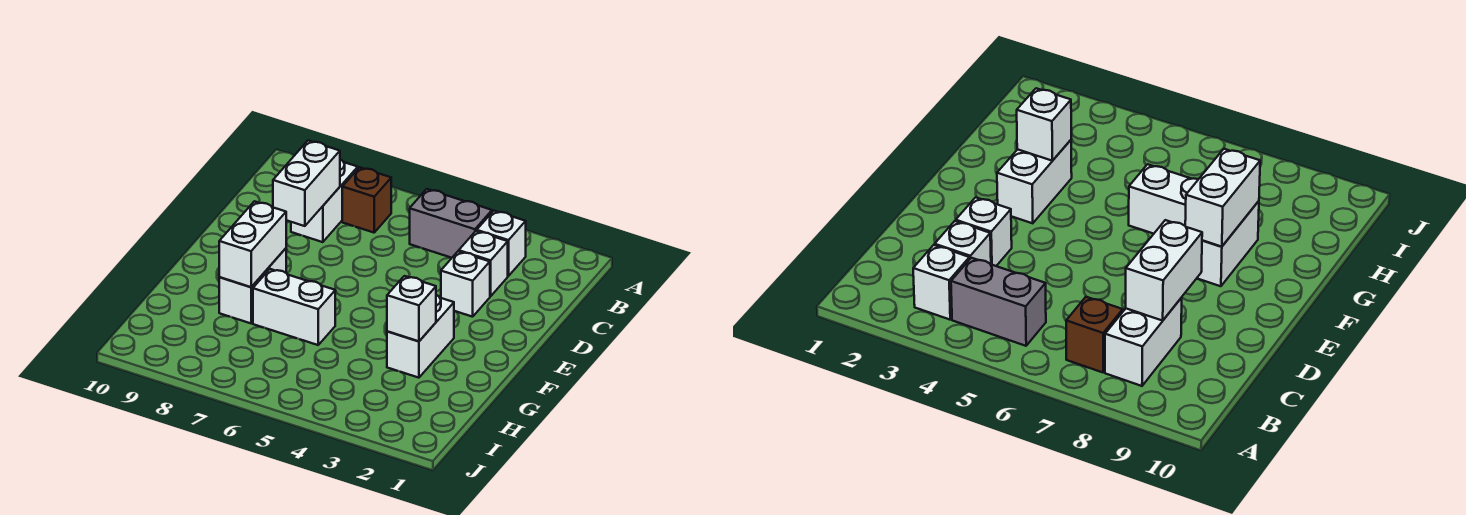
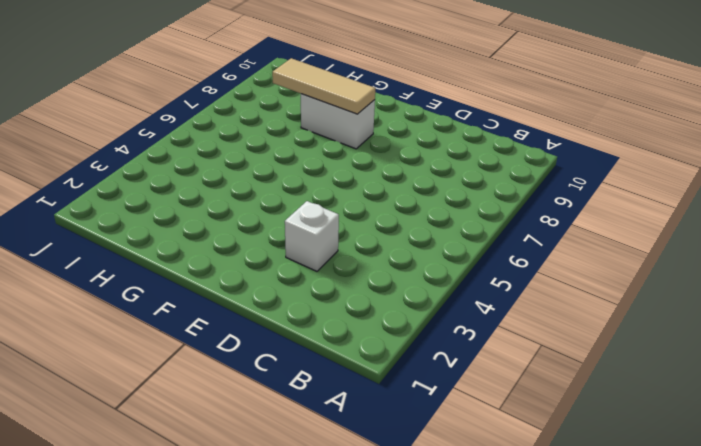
tan tile F8:H8 level 2 -> white brick F8:G8 level 2
none -> white brick B3 level 1
none -> grey brick B4:B5 level 1
none -> brown brick B7 level 1

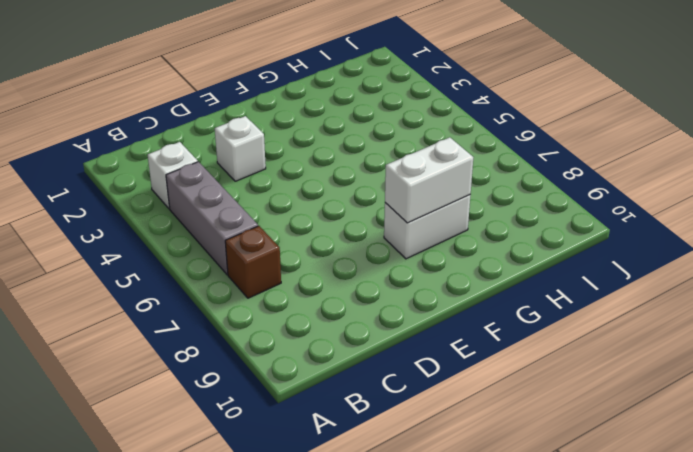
grey brick B4:B6 level 1 -> grey brick B4:B5 level 1
none -> white brick B8:C8 level 1
none -> white brick C3 level 1
none -> white brick F3:G3 level 1

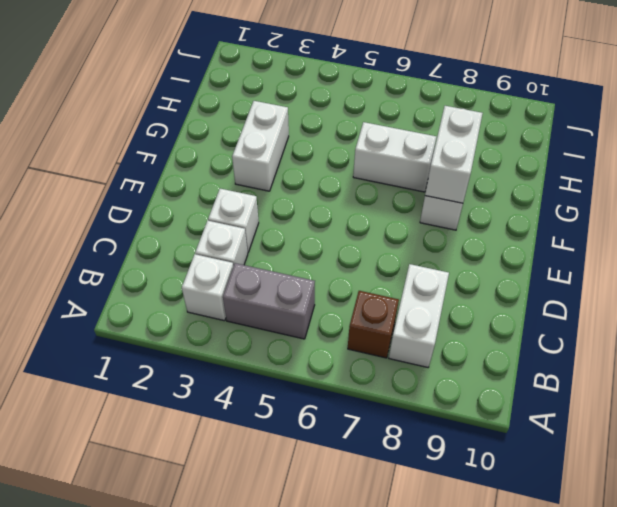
none -> white brick C8:D8 level 2
none -> white brick G3 level 2

